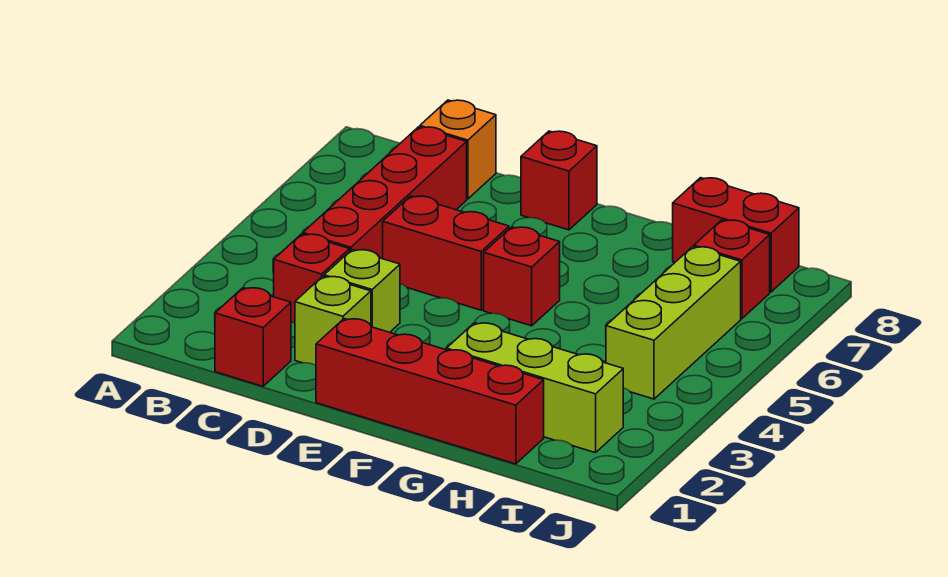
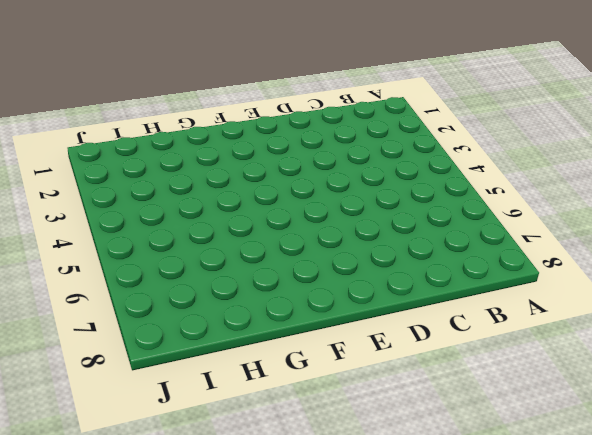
none -> red brick C1 level 1
none -> red brick C3 level 1
none -> red brick C4:C7 level 1

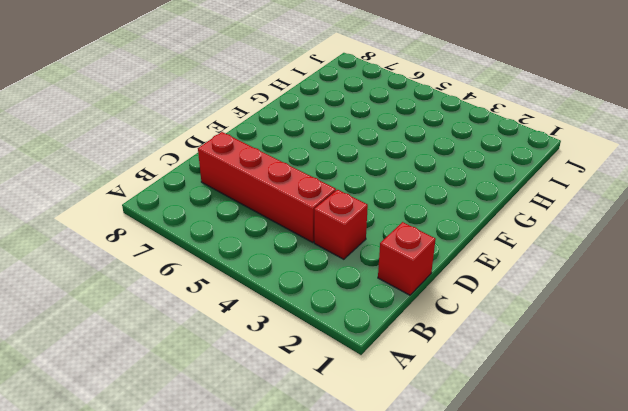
none -> orange brick C8 level 1
none -> lime brick D2 level 1
none -> lime brick D3 level 1

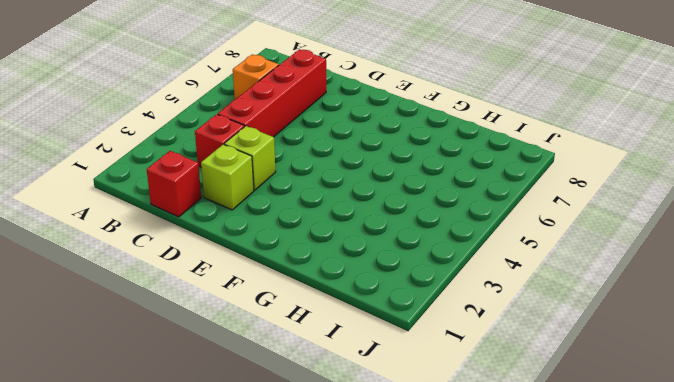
orange brick B6 level 1 -> orange brick C8 level 1
none -> red brick D5:E5 level 1
none -> red brick E1:H1 level 1
none -> red brick E8 level 1

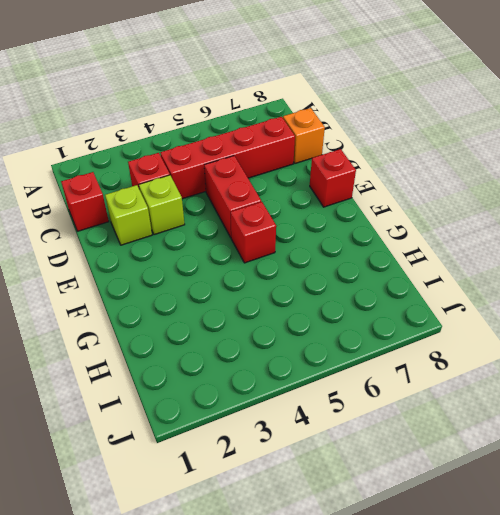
none -> red brick E1:H1 level 1
none -> lime brick G2:I2 level 1
none -> red brick H8:I8 level 1

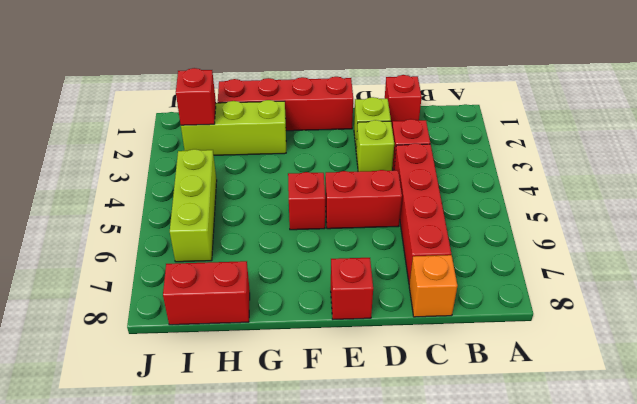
red brick I2 level 2 -> red brick I7 level 1

